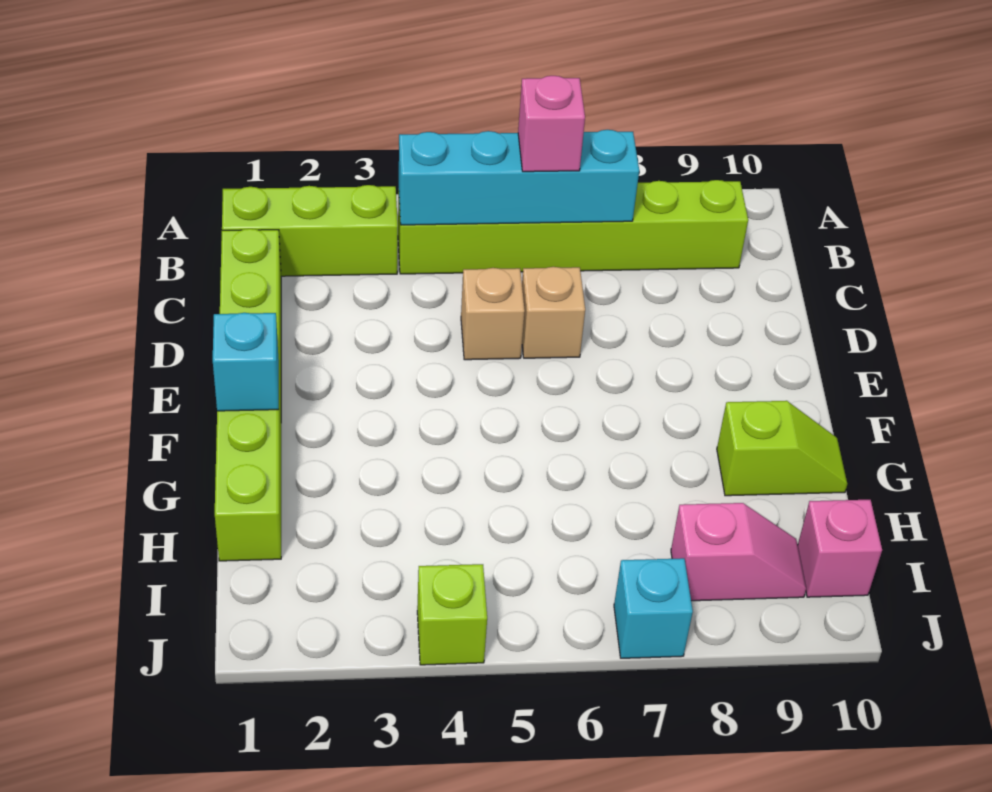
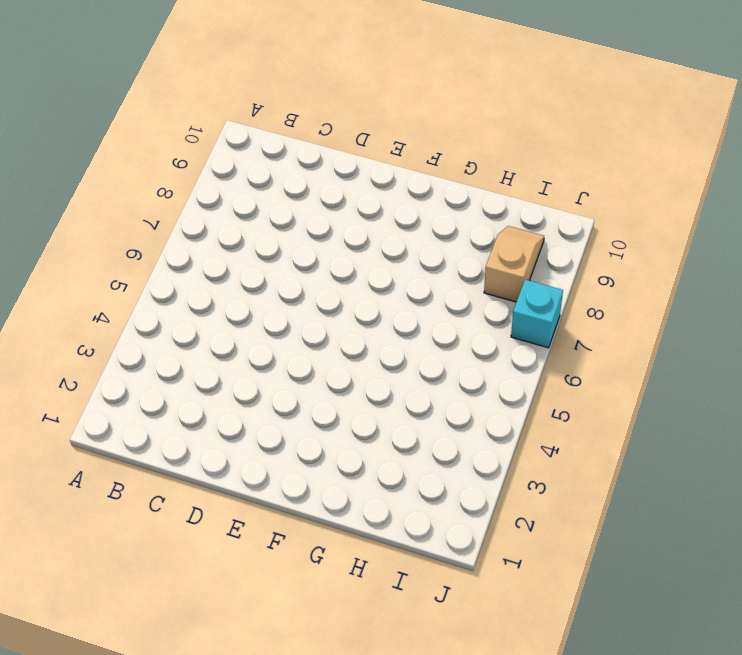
tan slope I8:I9 level 1 top 8 -> pink slope I8:I9 level 1 top 8
none -> lime brick B1:B3 level 1
none -> lime brick B4:B9 level 1
none -> lime brick C1:H1 level 1

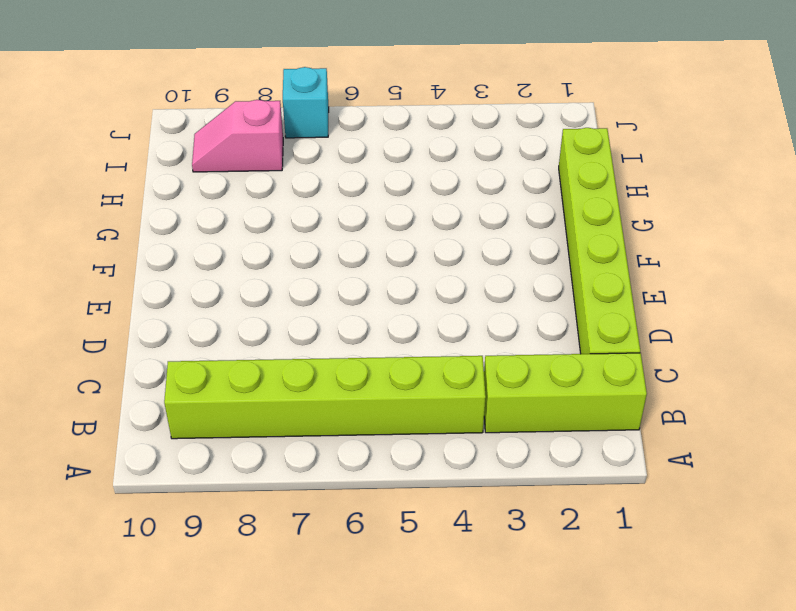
none -> tan brick D5 level 1
none -> tan brick D6 level 1
none -> lime slope G9:G10 level 1 top 9

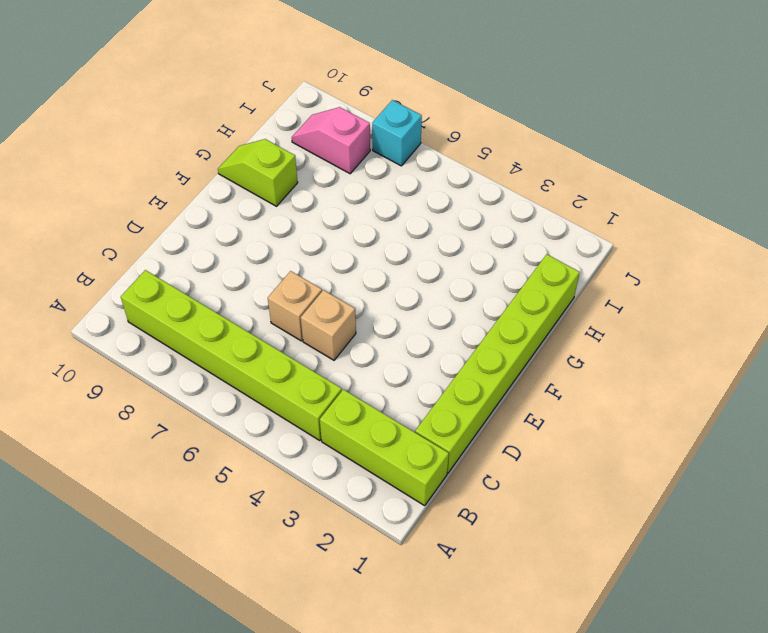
none -> pink brick I10 level 1
none -> lime brick J4 level 1
none -> cyan brick B4:B7 level 2

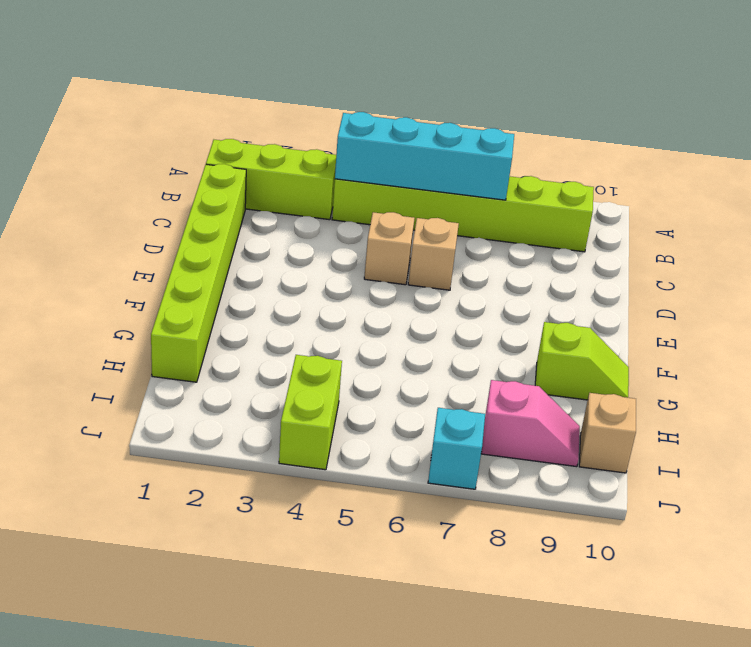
lime brick I4:J4 level 1 -> lime brick J4 level 1
tan brick I10 level 1 -> pink brick I10 level 1
none -> cyan brick F1 level 2
none -> pink brick B6 level 3

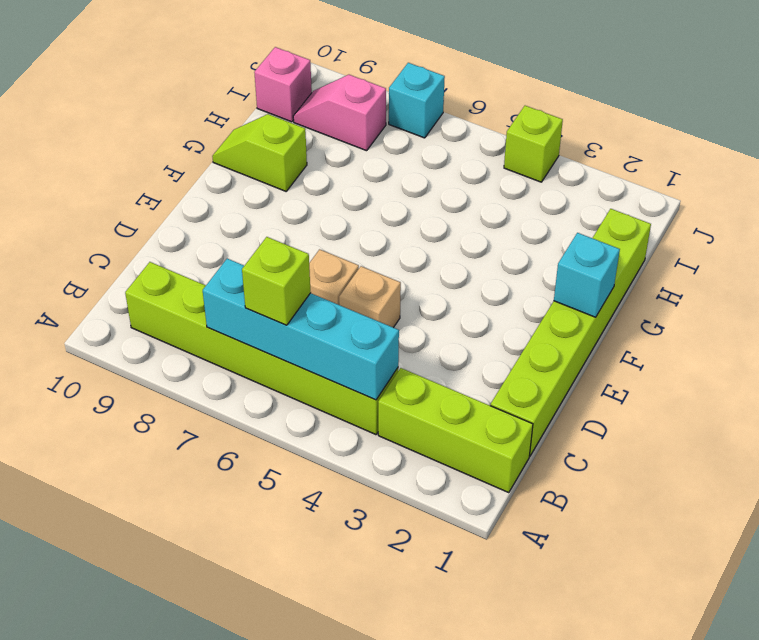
lime brick B6 level 3 -> pink brick B6 level 3

